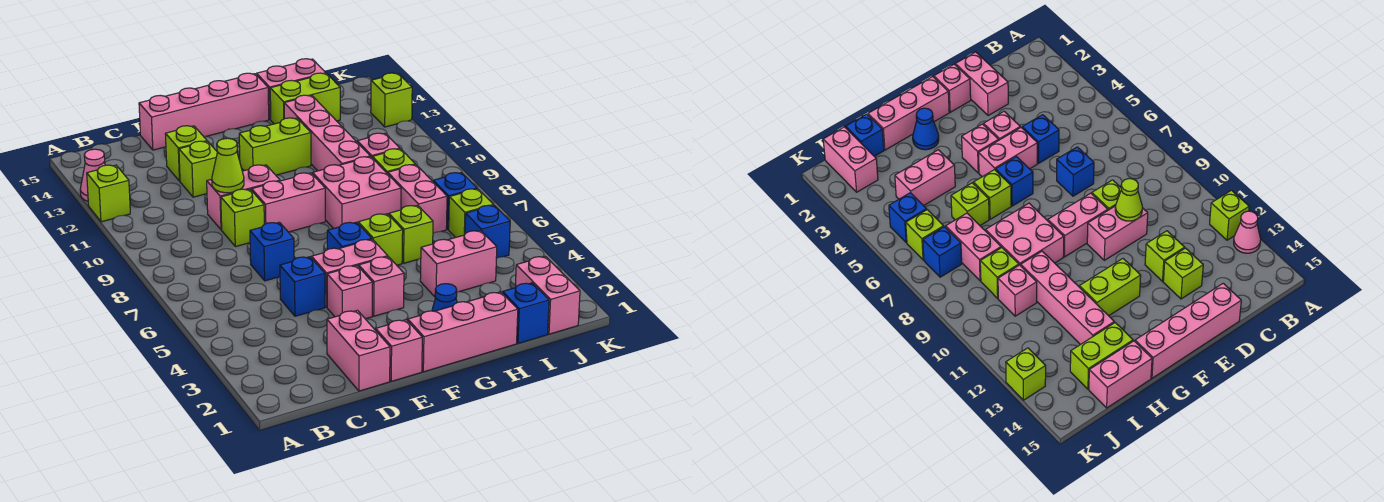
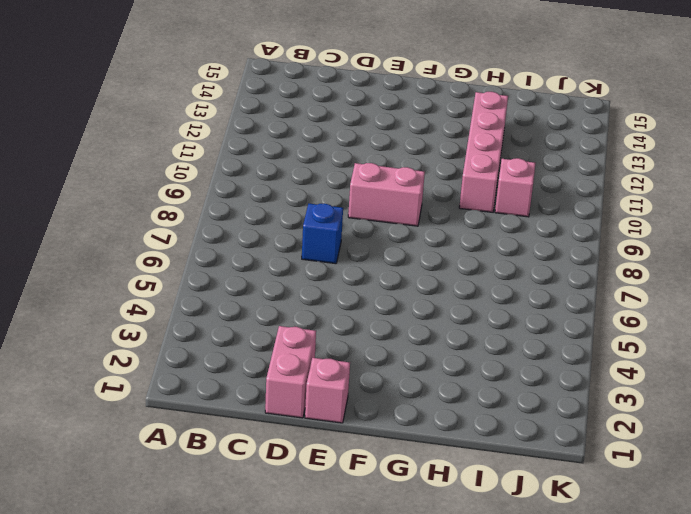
none -> lime brick A12 level 1
none -> pink cone A13 level 1
none -> blue brick D5 level 1
none -> lime brick D9 level 1

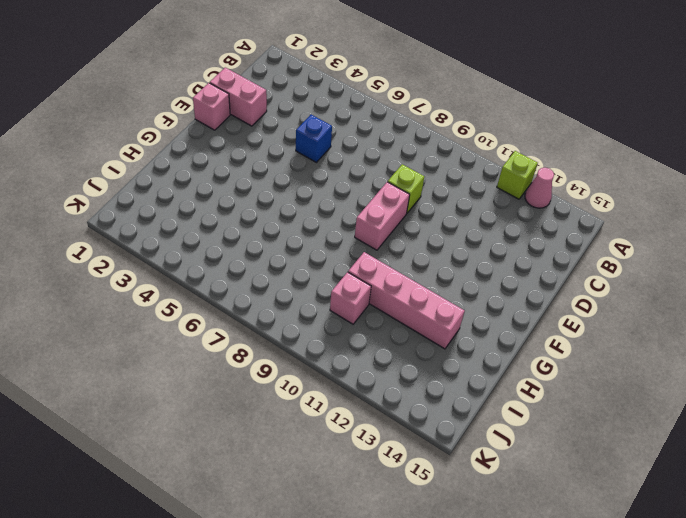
none -> blue brick D7 level 1
none -> pink brick D10:E10 level 1
none -> lime brick D12 level 1
none -> lime brick D13 level 1

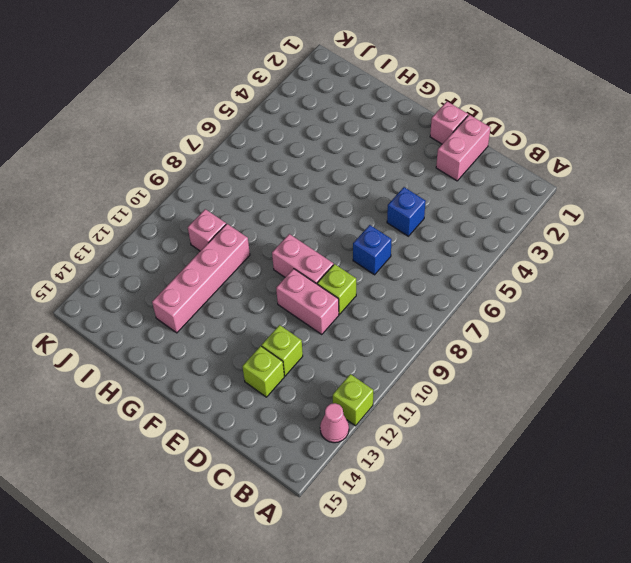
none -> pink brick D15:G15 level 1
none -> pink brick E4 level 1
none -> pink brick E5:F5 level 1
none -> pink brick F1:H1 level 1

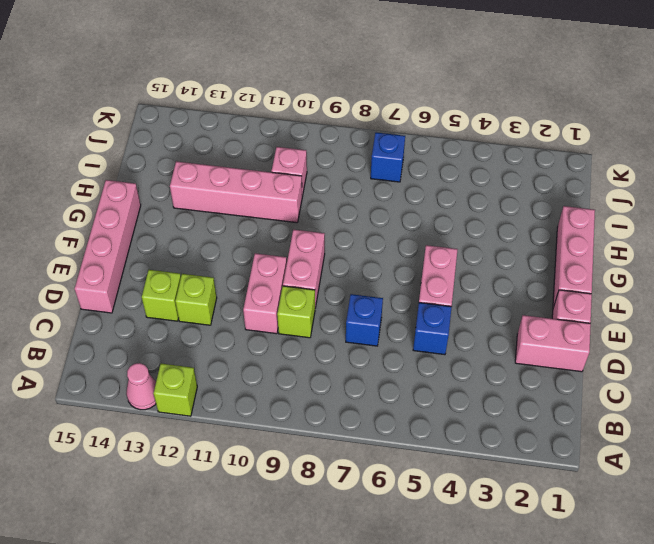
none -> pink brick E4 level 1
none -> pink brick F4 level 1
none -> blue brick F6 level 1
none -> lime brick F12:G12 level 1

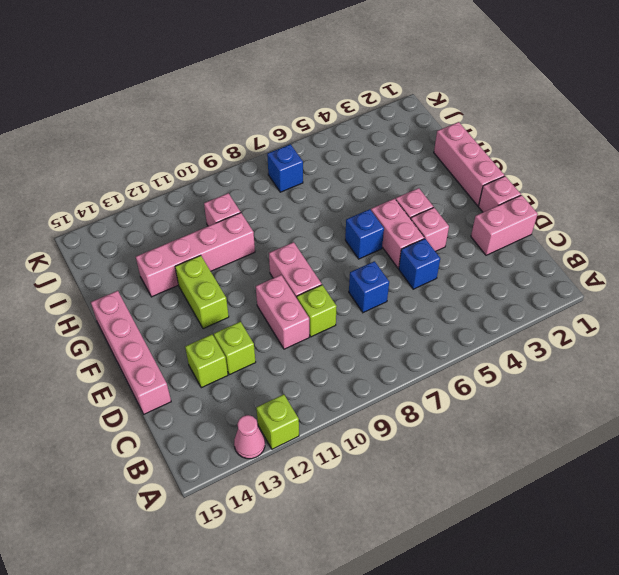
none -> blue cone G2 level 1
none -> lime brick G6 level 1
none -> pink brick G8:H9 level 1
none -> pink brick H4:I4 level 1

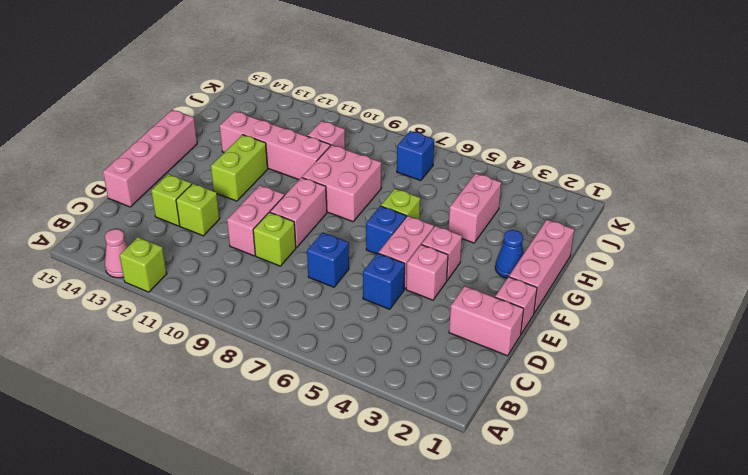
none -> lime brick H6 level 1
none -> lime brick H14:I14 level 1
none -> pink brick H15:I15 level 1
none -> blue brick I1 level 1

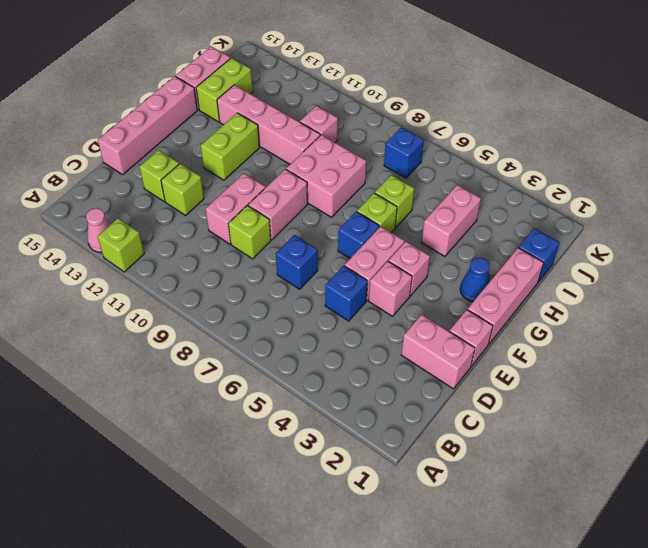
none -> pink brick I7:I8 level 1
none -> lime brick I9 level 1
none -> pink brick J1:J2 level 1
none -> blue brick J5 level 1

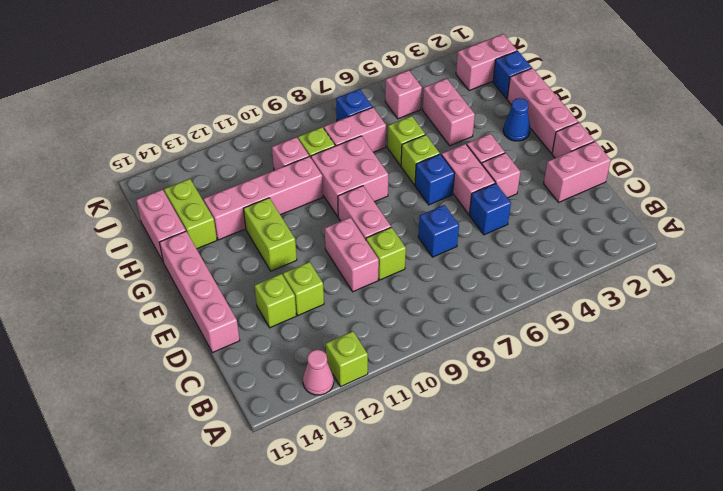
pink brick J5 level 1 -> blue brick J5 level 1
none -> lime brick J6 level 1
none -> lime brick K13 level 1
none -> lime cone D10 level 2

